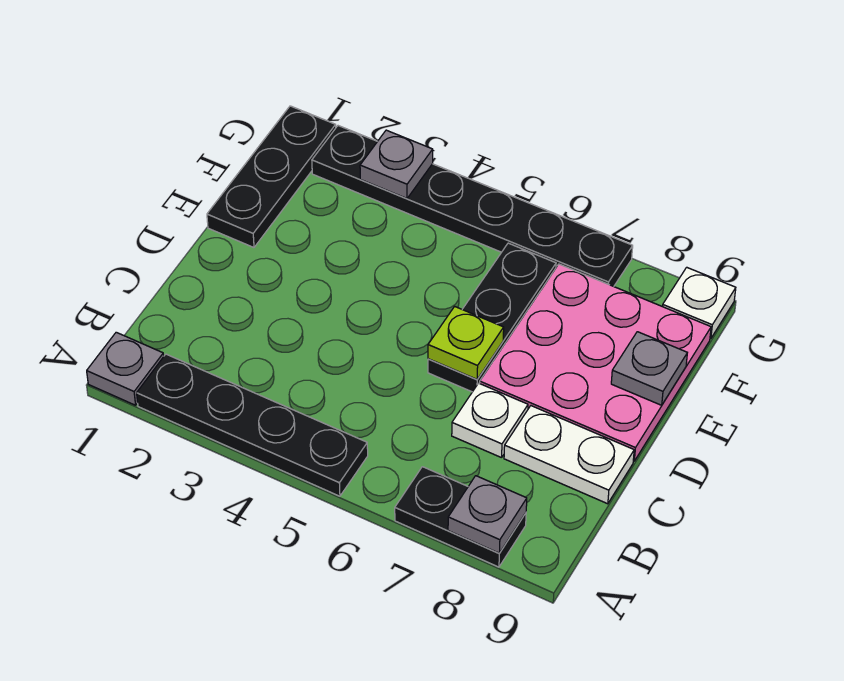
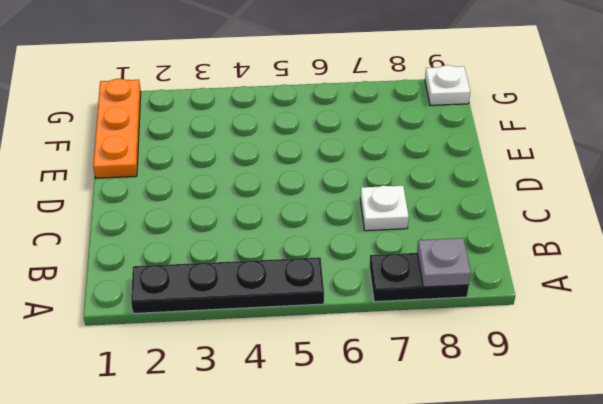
orange plate E1:G1 level 1 -> black plate E1:G1 level 1
none -> grey plate A1 level 1
none -> white plate C8:C9 level 1
none -> black plate D6:F6 level 1

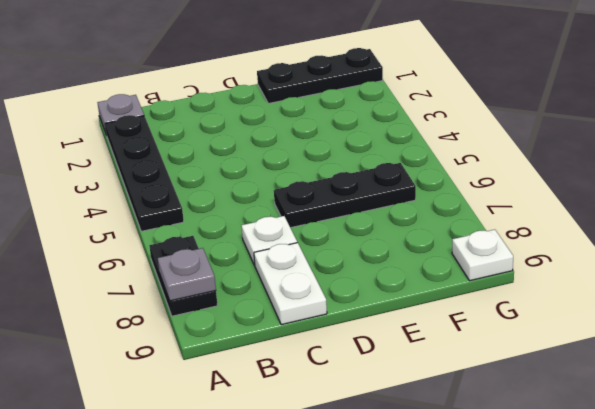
none -> pink plate D7:F9 level 1
none -> black plate G2:G7 level 1
none -> lime plate D6 level 2

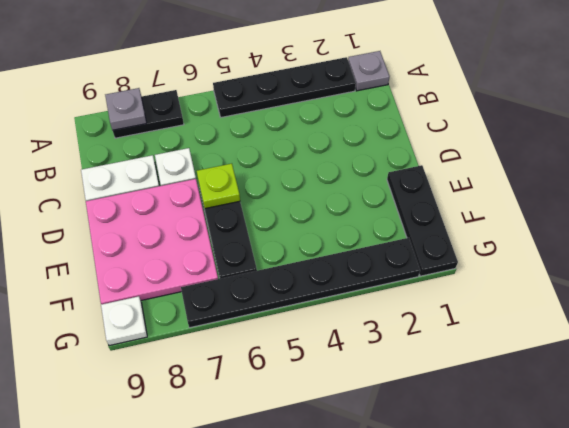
none -> grey plate E9 level 2
none -> grey plate G3 level 2

